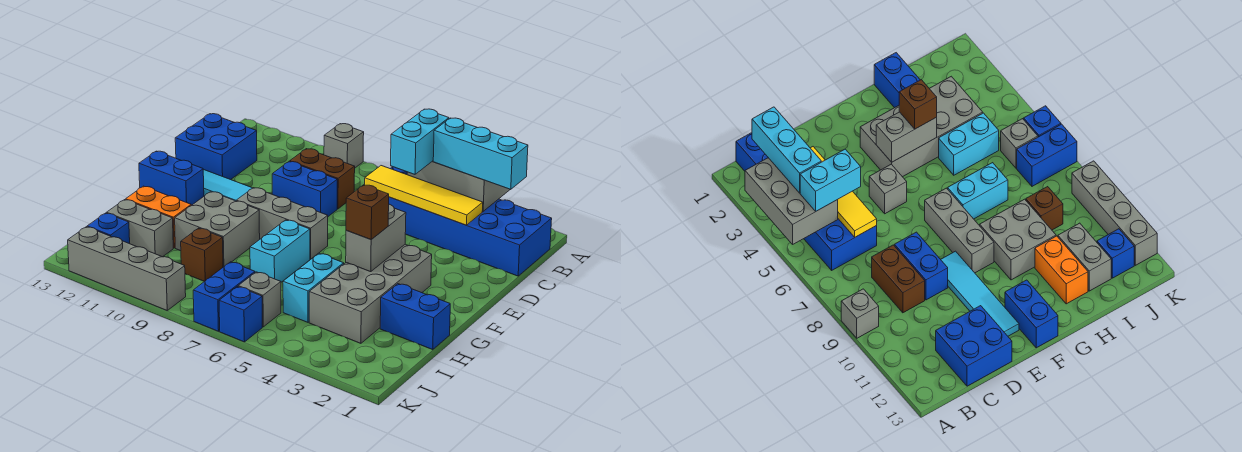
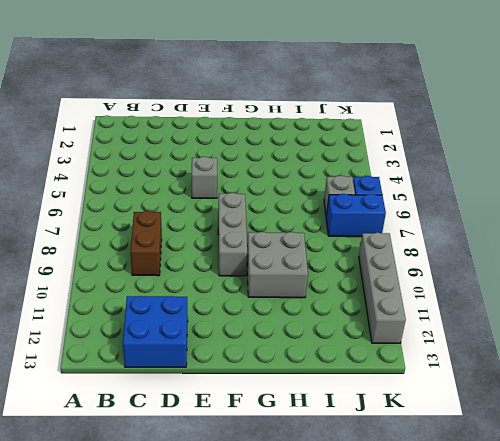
none -> grey brick A9 level 1
none -> blue brick B1:C6 level 1
none -> blue brick D8:D9 level 1

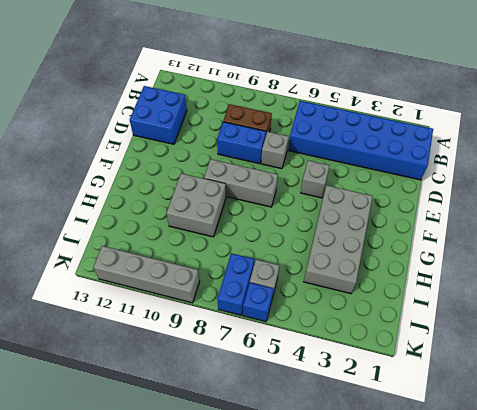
grey brick D7 level 1 -> grey brick A9 level 1
none -> cyan tile E9:E12 level 1
none -> blue brick F12:F13 level 1
none -> cyan brick G7:H7 level 1

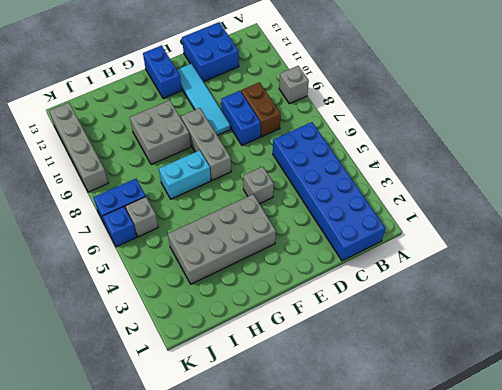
none -> blue brick H1:H2 level 1
none -> cyan brick H5:I5 level 1
none -> orange brick H11:H12 level 1

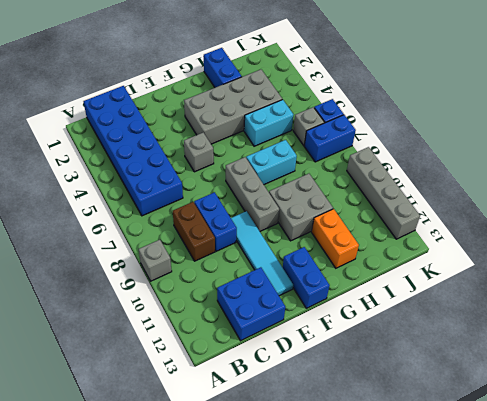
none -> brown brick I9 level 1
none -> grey brick I11:I12 level 1
none -> blue brick J12 level 1

